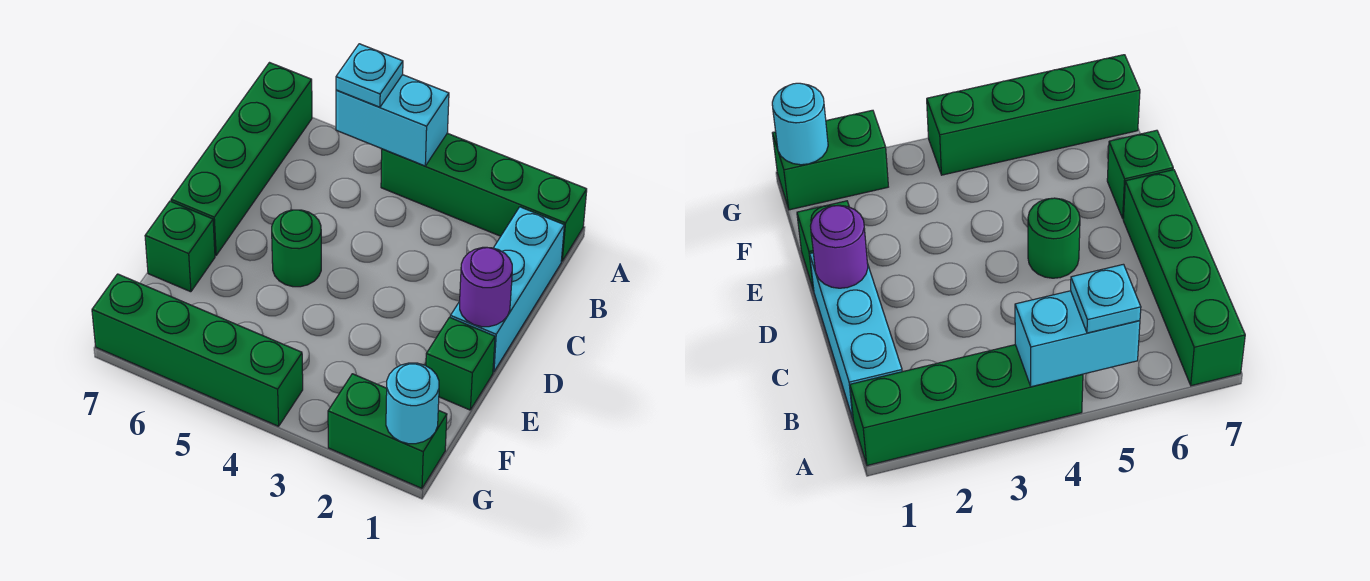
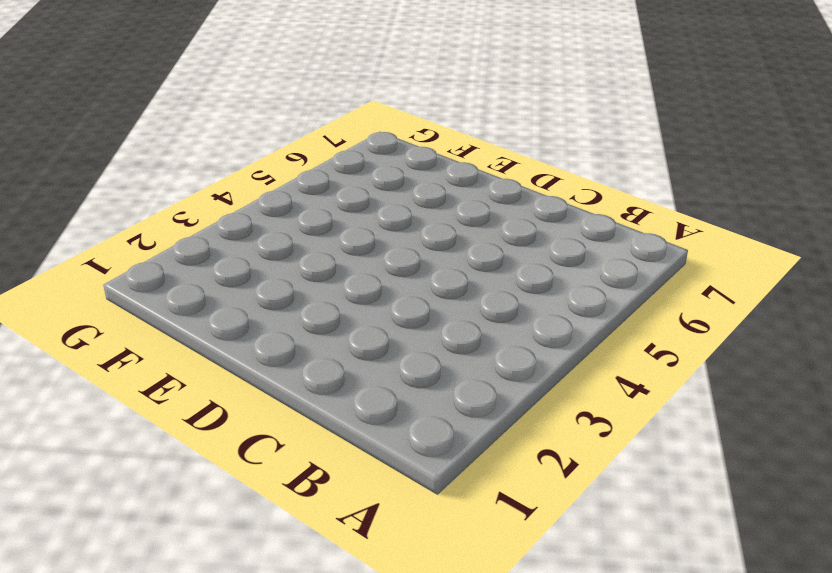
none -> green brick A1:A4 level 1
none -> green brick A7:D7 level 1
none -> cyan brick B1:D1 level 1

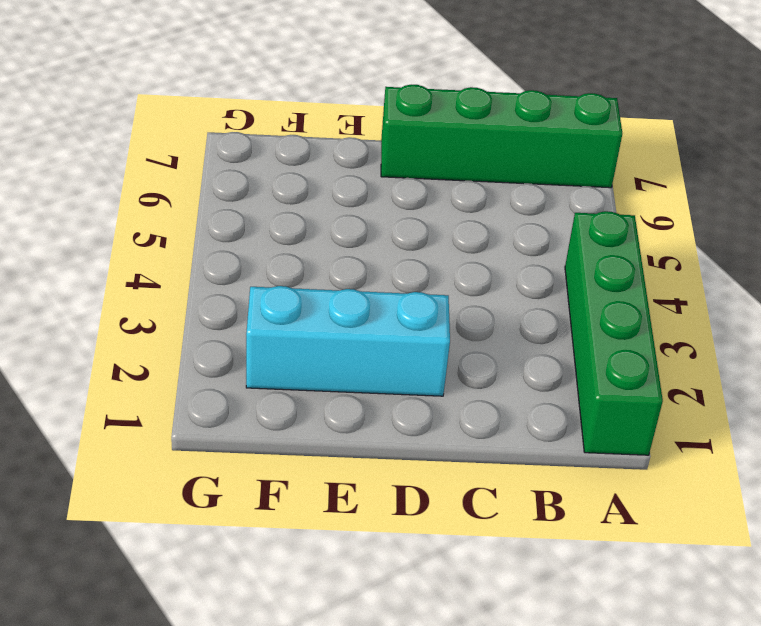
cyan brick D2:F2 level 1 -> cyan brick B1:D1 level 1
none -> green round brick D5 level 1
none -> green brick E1 level 1
none -> green brick E7 level 1

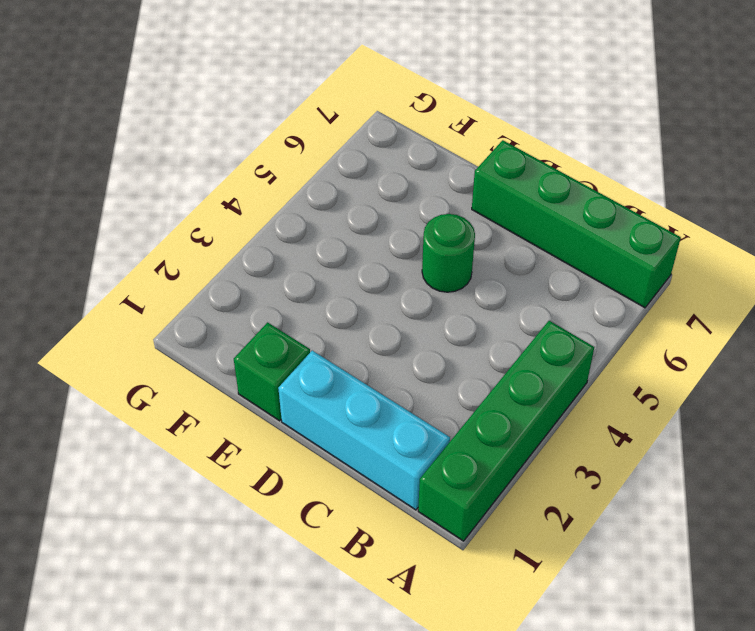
none -> green brick E7 level 1
none -> green brick G1:G2 level 1
none -> green brick G4:G7 level 1

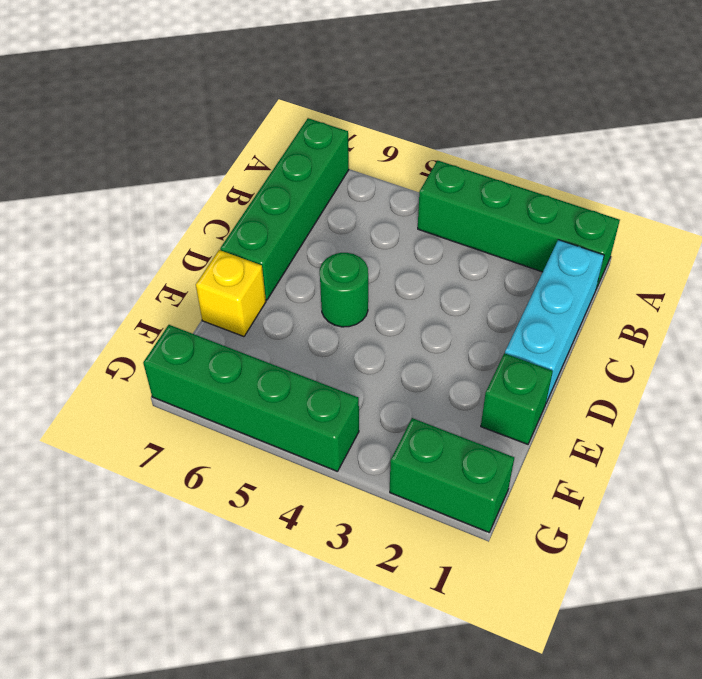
yellow brick E7 level 1 -> green brick E7 level 1
none -> cyan brick A4:A5 level 2
none -> purple round brick D1 level 2
none -> cyan round brick G1 level 2

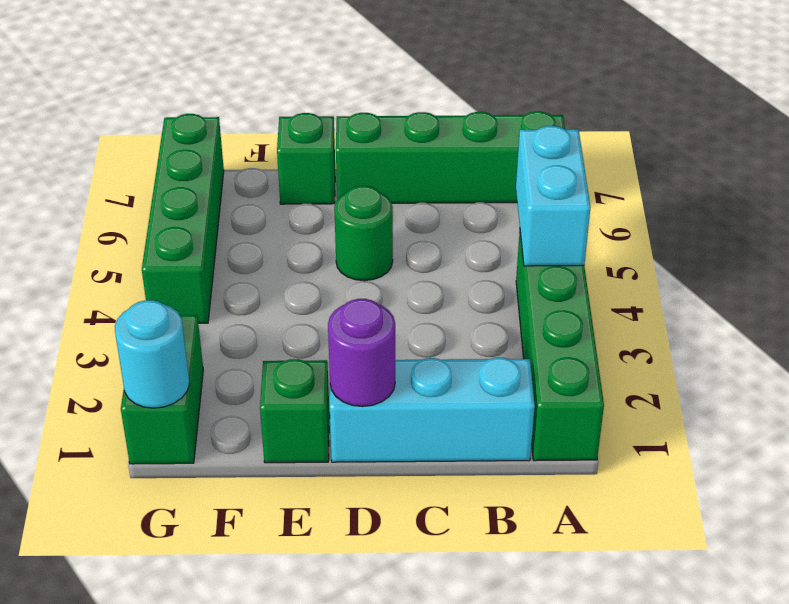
none -> cyan plate A5 level 3

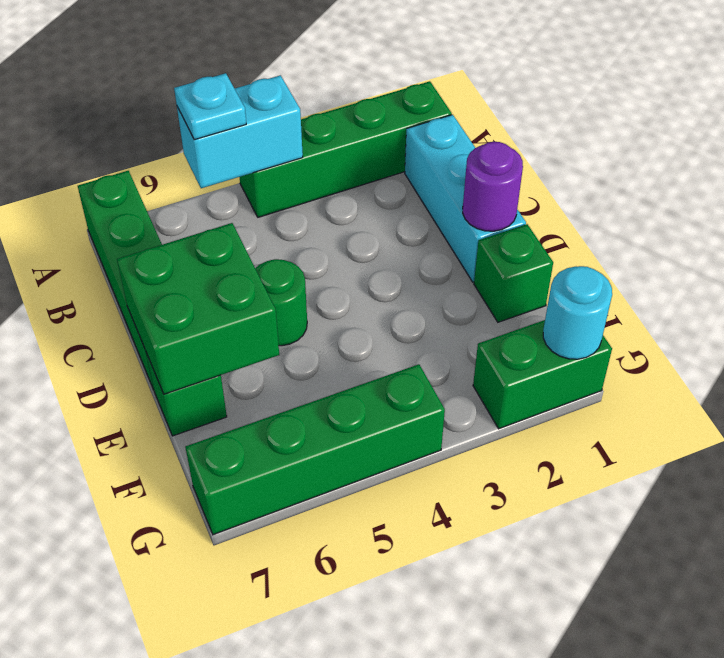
green brick D6:E7 level 2 -> none

